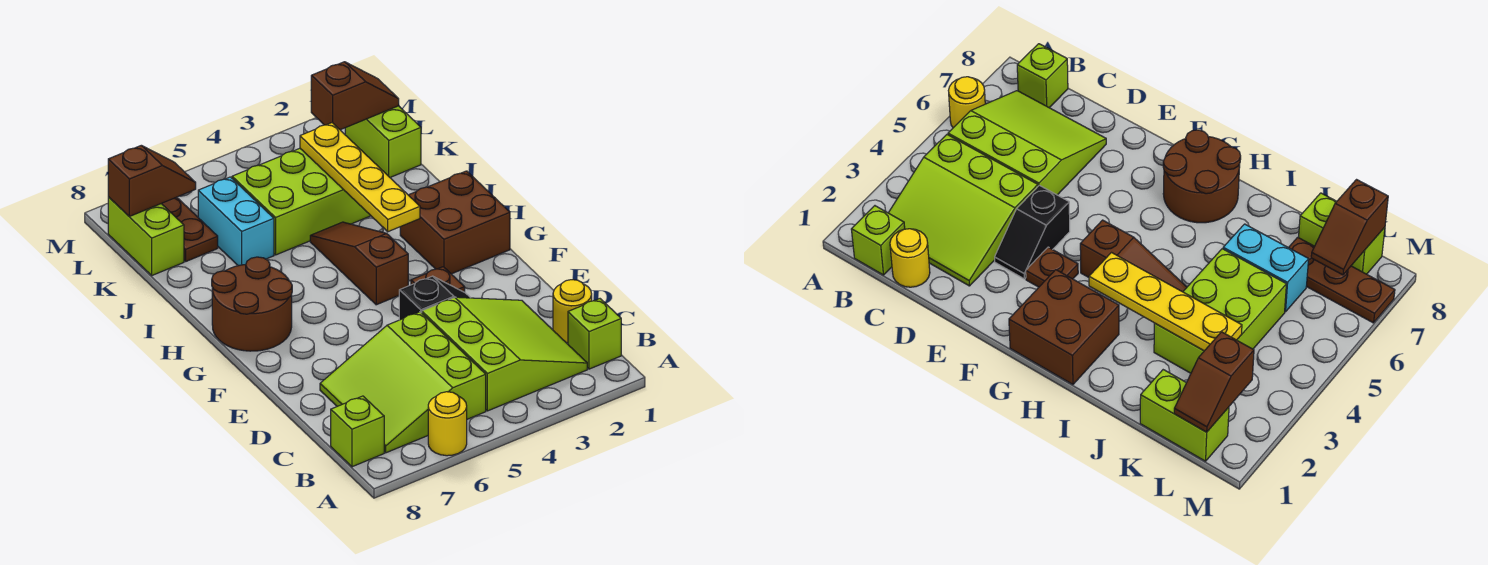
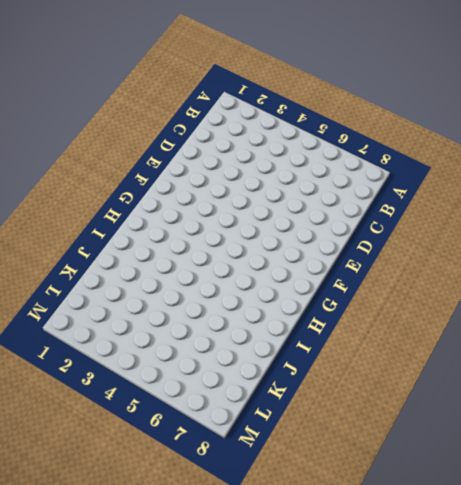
none -> yellow round brick A6 level 1
none -> lime brick B1 level 1
none -> lime slope B2:D4 level 1 top 4

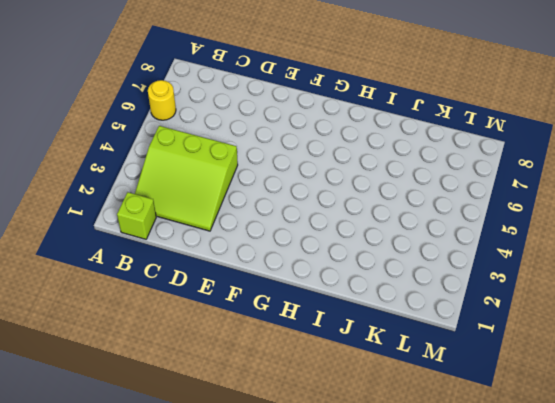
none -> lime slope B5:D7 level 1 top 5
none -> lime brick B8 level 1
none -> yellow round brick C1 level 1

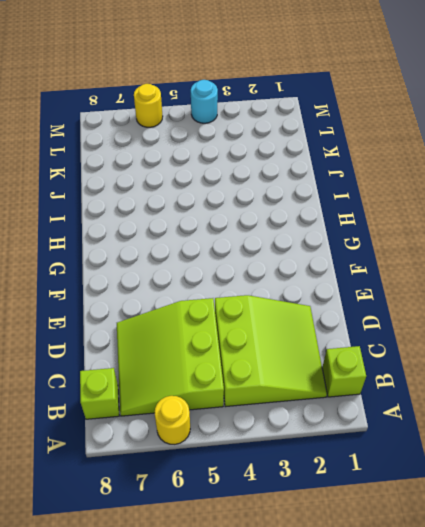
cyan round brick M4 level 1 -> none
yellow round brick M6 level 1 -> yellow round brick C1 level 1
none -> black slope E3:E4 level 1 top 4
none -> brown plate F3 level 1
none -> brown brick G1:H2 level 1

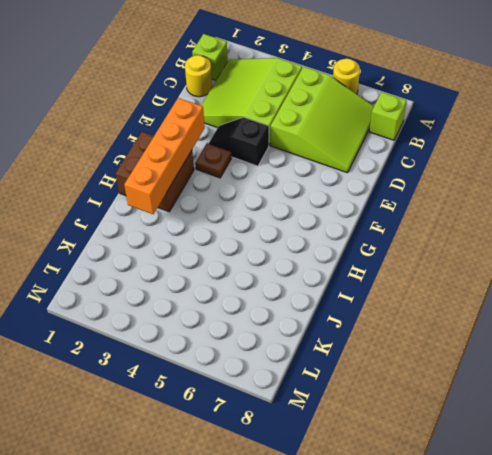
orange brick F2:I2 level 2 -> none
none -> brown slope G4:I4 level 1 top G
none -> brown round brick G7:H8 level 1
none -> lime brick J3:K5 level 1

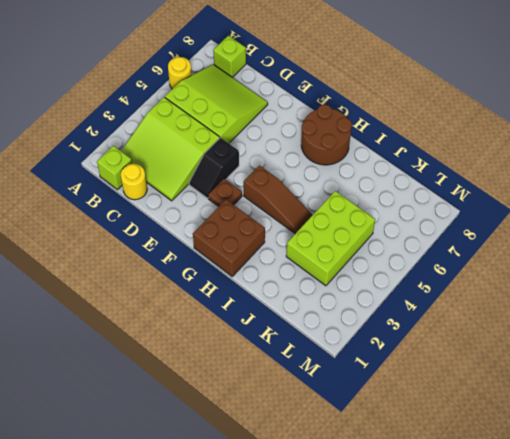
none -> cyan brick J6:K6 level 1
none -> lime brick K1:L1 level 1
none -> brown plate K7:M7 level 1

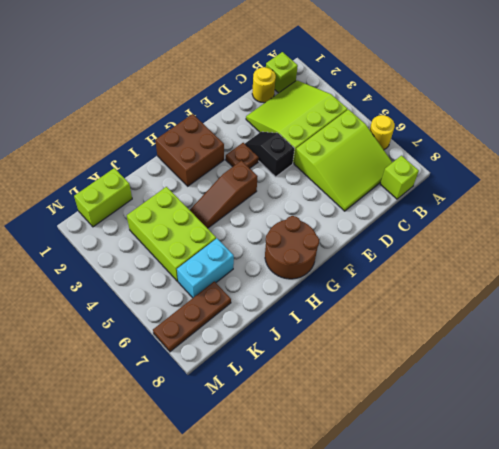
none -> lime brick K8:L8 level 1
none -> yellow plate H3:K3 level 2
none -> brown slope L1:L2 level 2 top 2

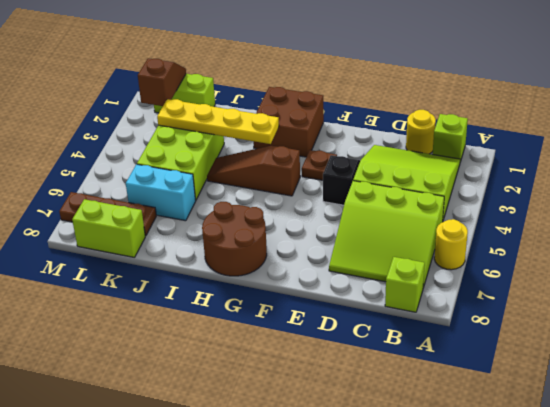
none -> brown slope L7:L8 level 2 top 8

